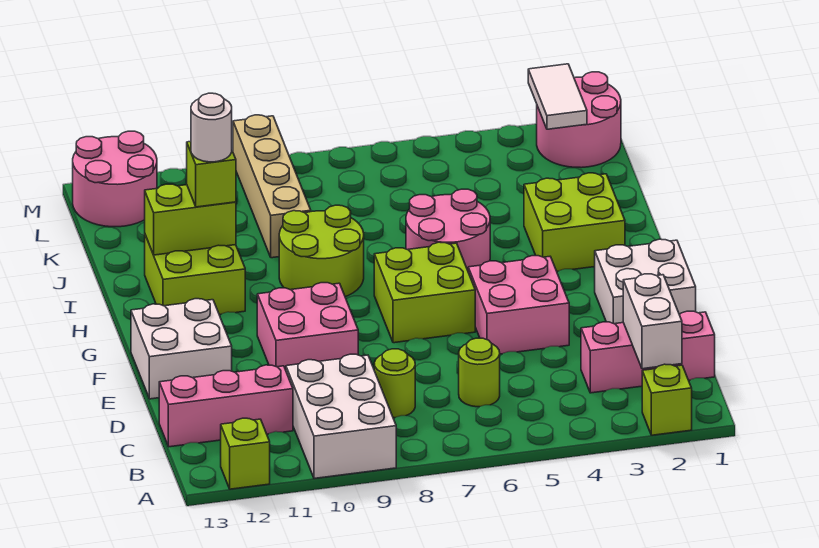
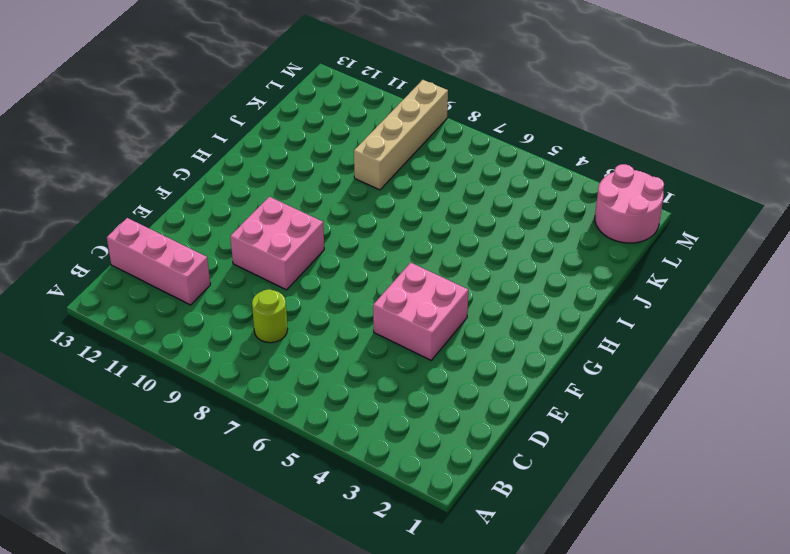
none -> lime brick A2 level 1
none -> white brick A9:C10 level 1
none -> lime brick A12 level 1

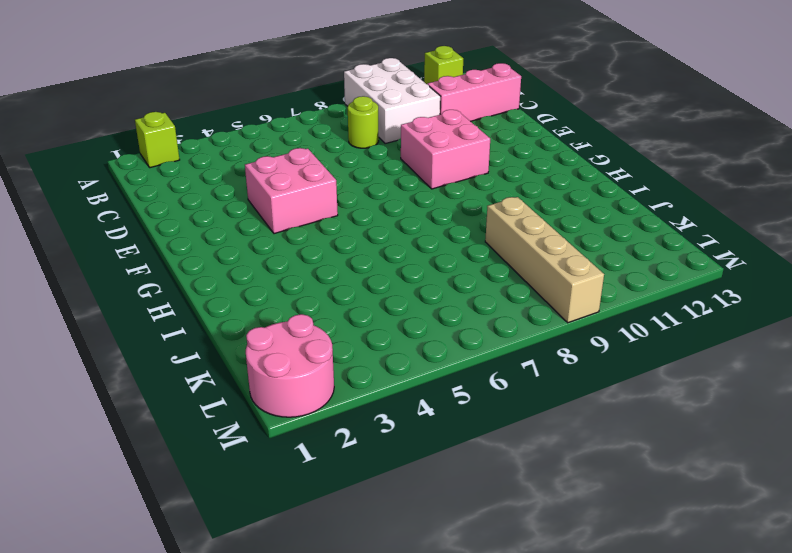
none -> pink brick C1:C3 level 1
none -> lime round brick C6 level 1
none -> white brick E1:F2 level 1

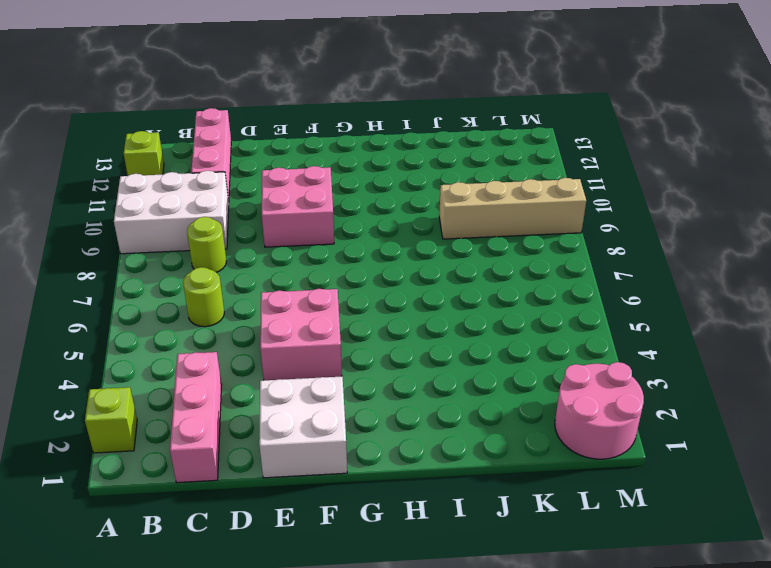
none -> white brick E12:F13 level 1
none -> lime brick F6:G7 level 1
none -> lime brick H2:I3 level 1

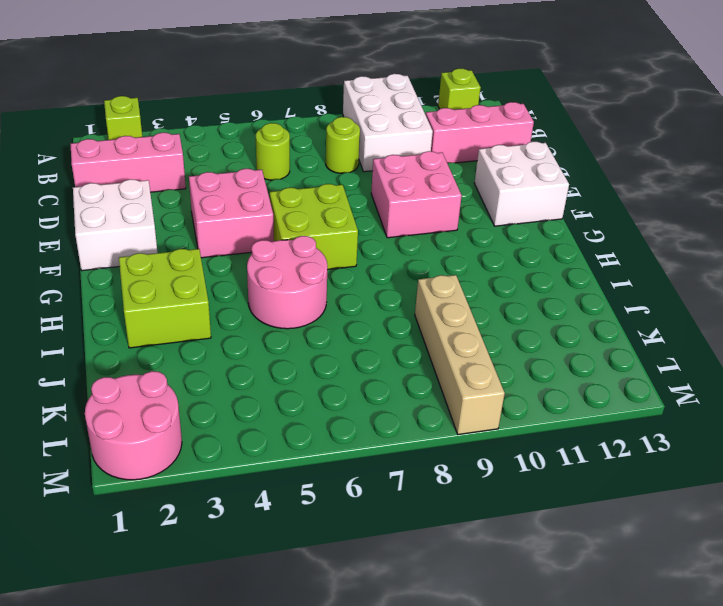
none -> lime round brick H8:I9 level 1
none -> lime brick H11:I12 level 1
none -> pink round brick L12:M13 level 1

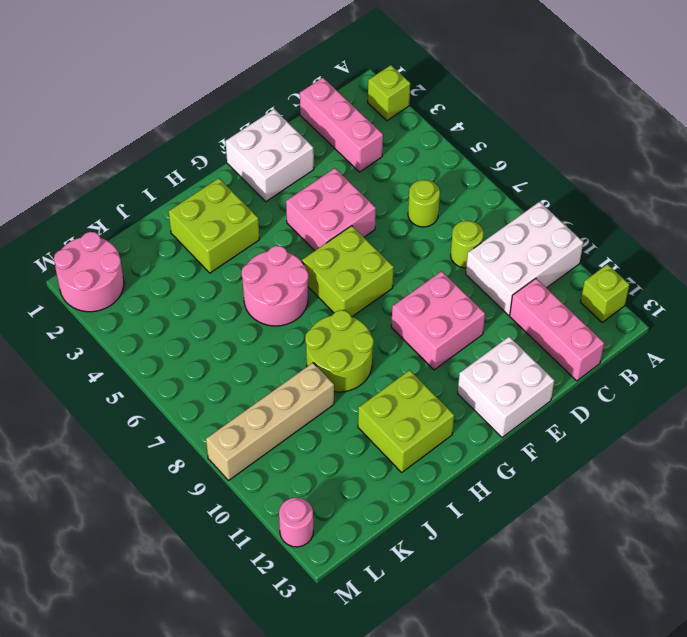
pink round brick M12 level 1 -> pink round brick L12:M13 level 1
none -> white brick B2:C2 level 2
none -> lime brick I11:I12 level 2
none -> white tile L2:M2 level 2

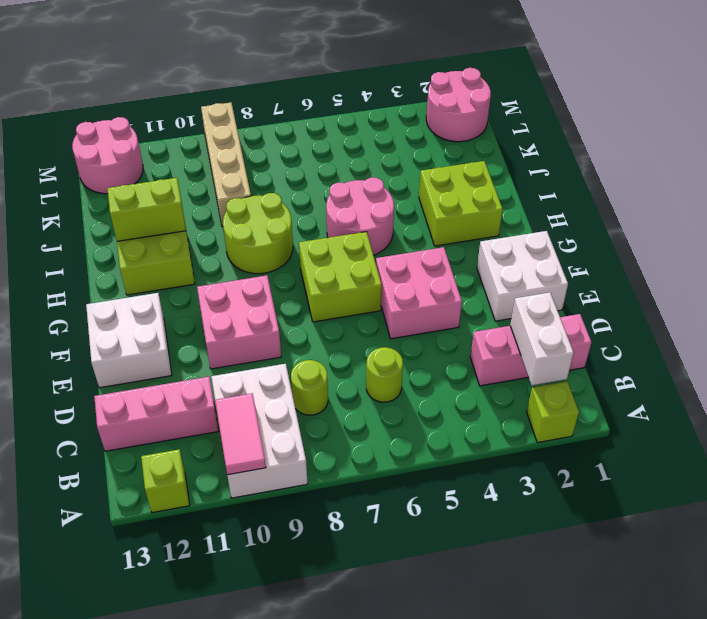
pink tile A10:B10 level 2 -> none
none -> white tile L2:M2 level 2
none -> lime brick I11 level 3
none -> white round brick I11 level 4

